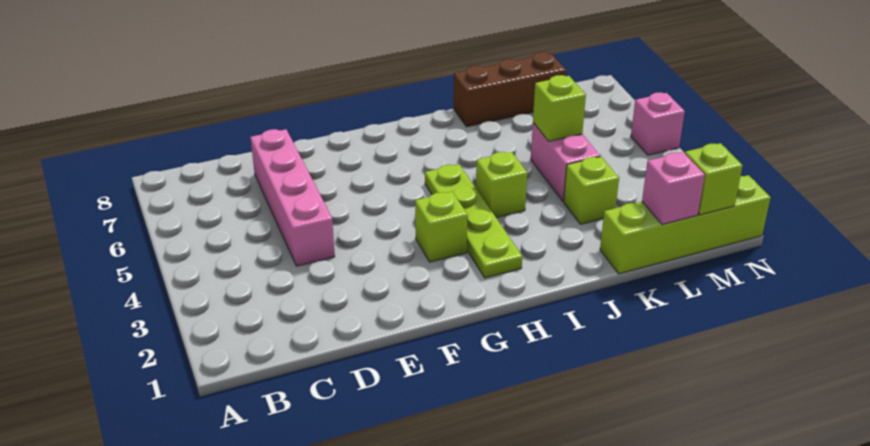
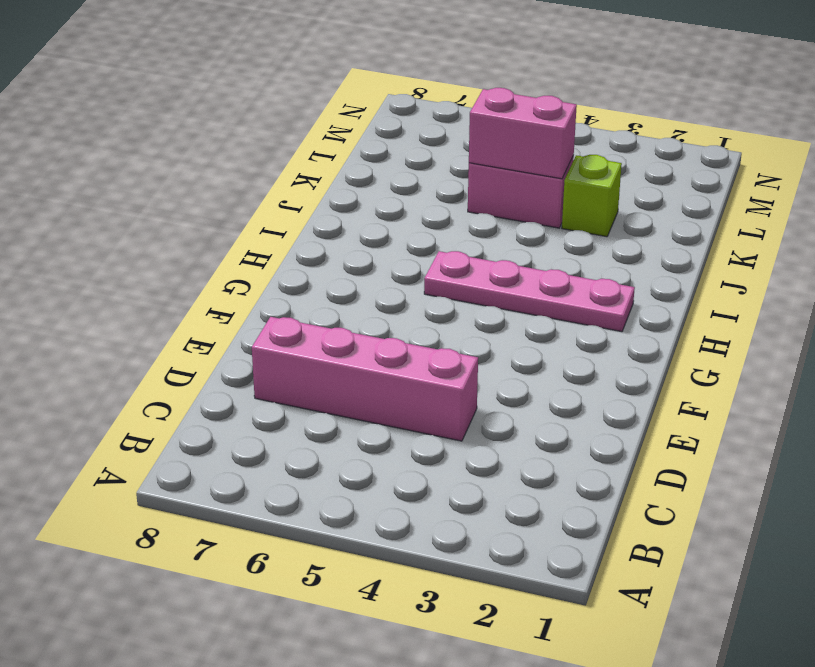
pink plate H2:H5 level 1 -> lime plate H2:H5 level 1
pink brick K4:K5 level 2 -> lime brick K5 level 2
none -> lime brick G3 level 1
none -> lime brick I4 level 1
none -> brown brick J8:L8 level 1

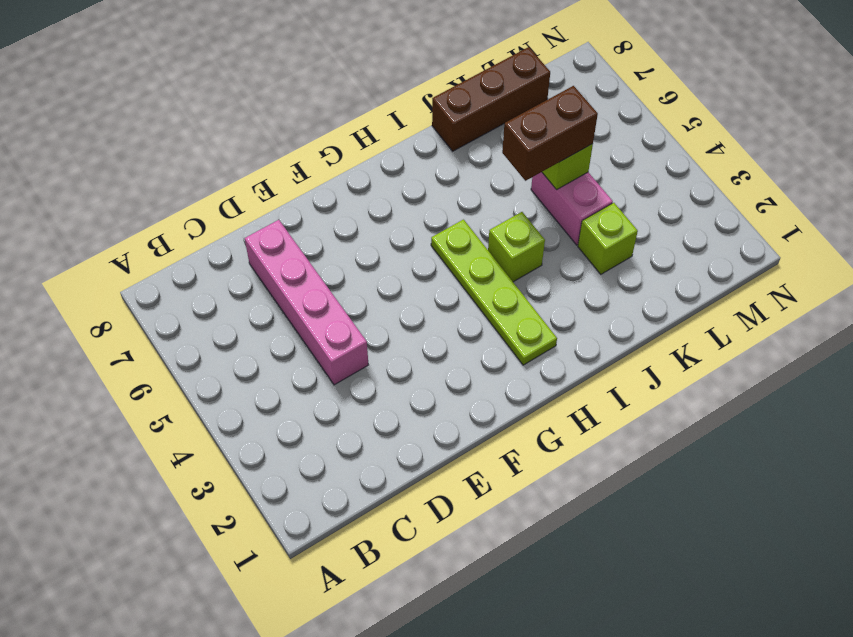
brown brick J5:K5 level 3 -> none
none -> lime brick G3 level 1
none -> lime brick K1:N1 level 1
none -> pink brick N5 level 1

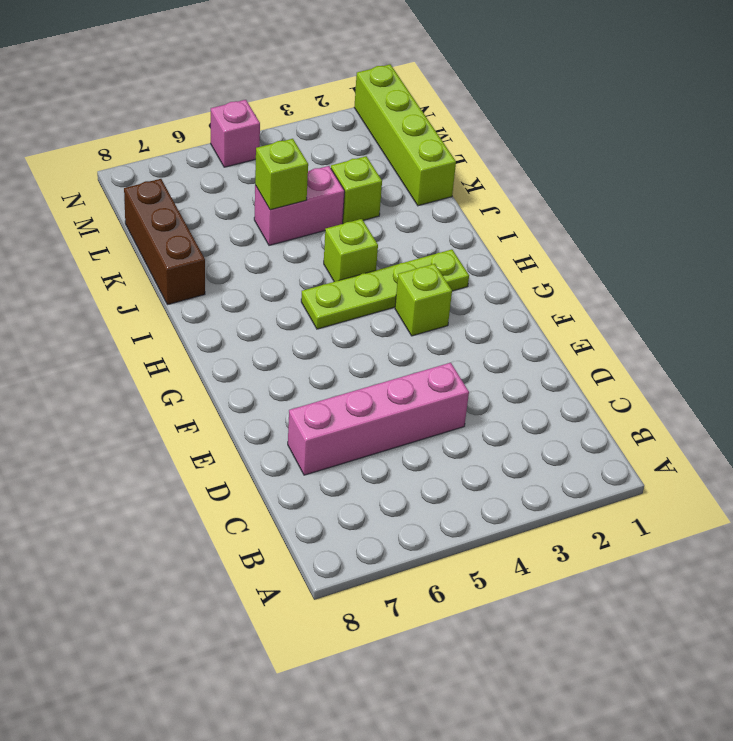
none -> pink brick L1 level 2
none -> lime brick M1 level 2

